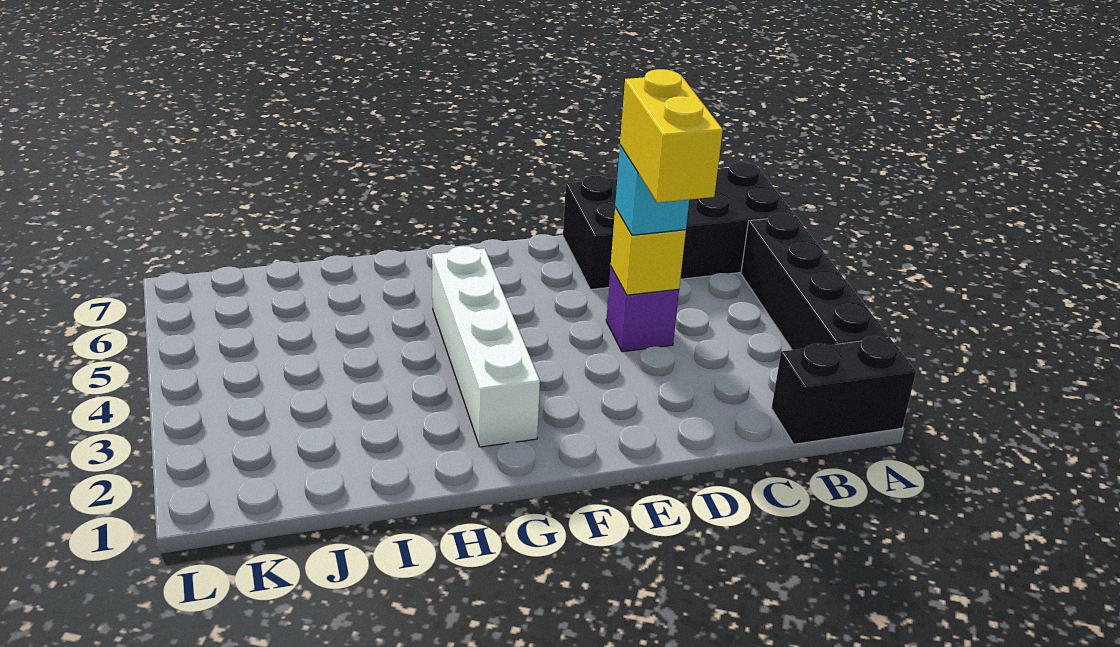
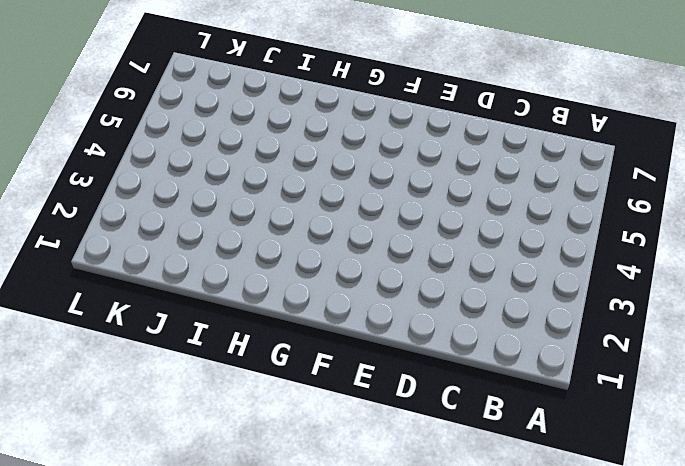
none -> black brick A1:B1 level 1
none -> black brick A2:A5 level 1

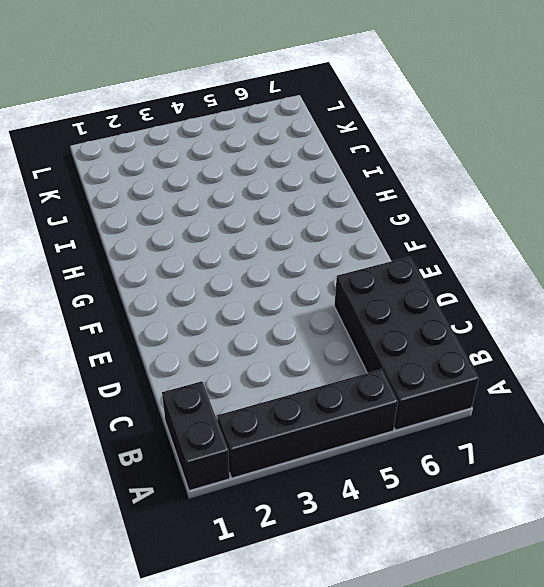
none -> purple brick D4 level 1
none -> white brick G2:G5 level 1

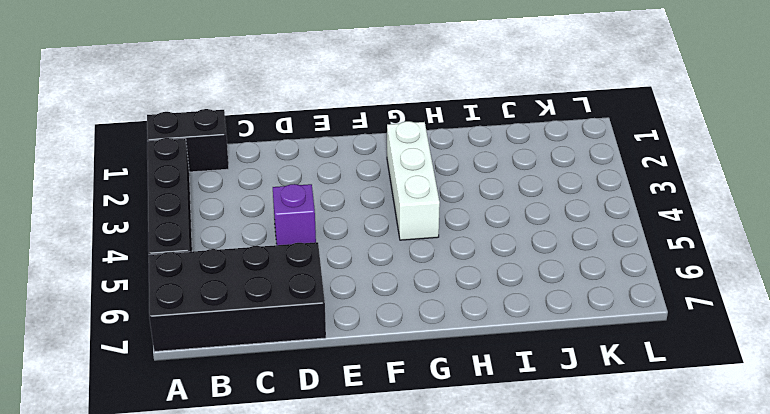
white brick G2:G4 level 1 -> white brick G2:G5 level 1
none -> yellow brick D4 level 2
none -> cyan brick D4 level 3

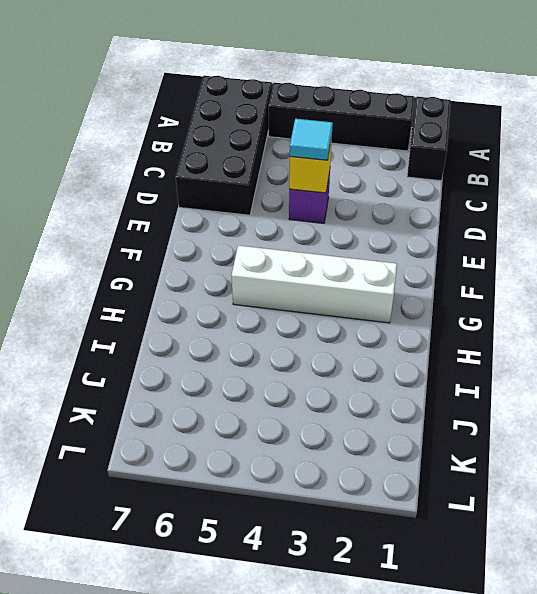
cyan tile D4 level 3 -> cyan brick D4 level 3
none -> yellow brick D3:D4 level 4

